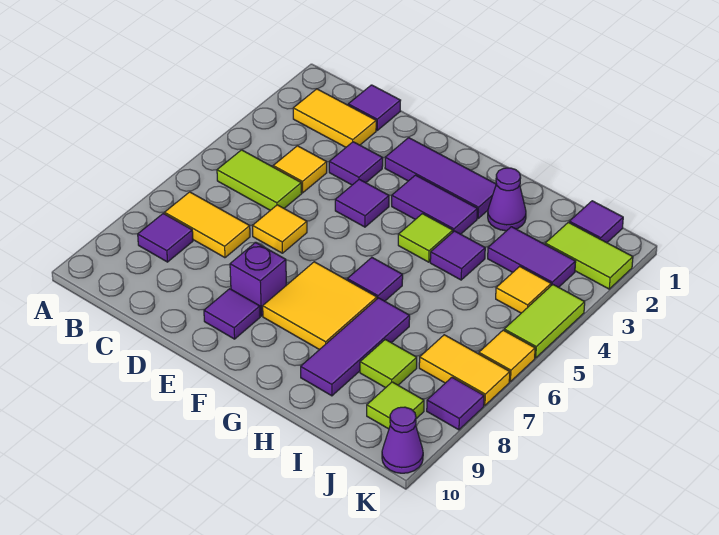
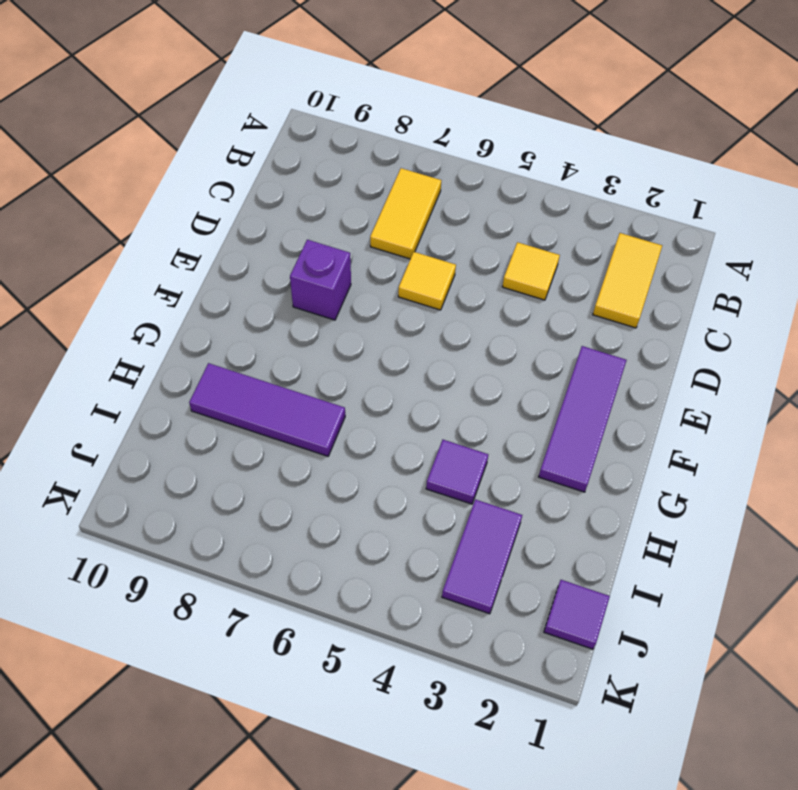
none -> lime tile B5:C5 level 1
none -> purple tile B8 level 1
none -> purple tile C1 level 1
none -> purple tile D3 level 1

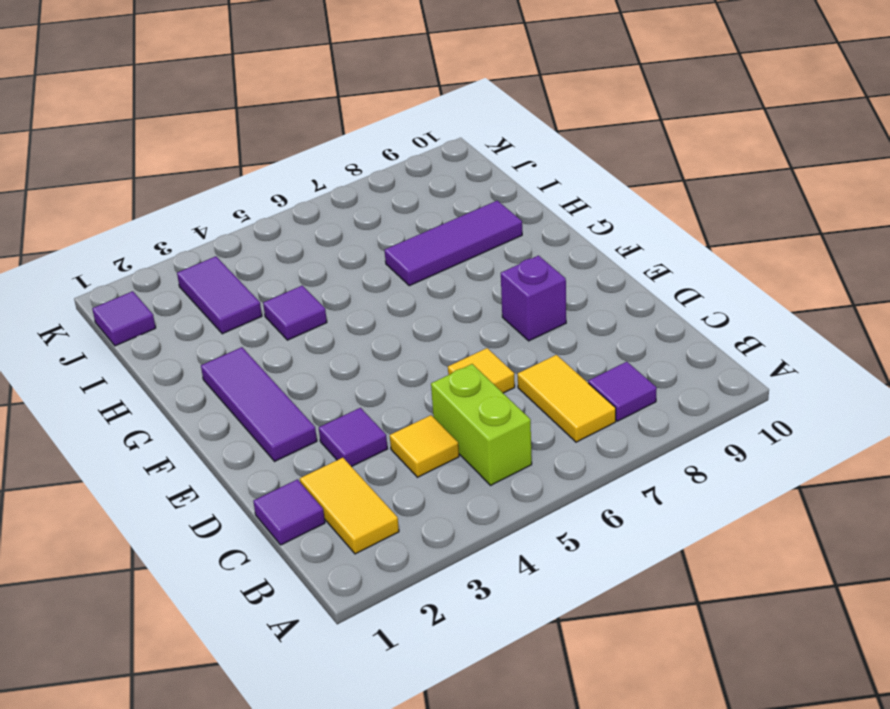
lime brick B5:C5 level 1 -> lime tile B5:C5 level 1
none -> purple tile E4 level 1
none -> purple tile E9 level 1
none -> purple tile F3:G3 level 1
none -> yellow tile F7:G8 level 1

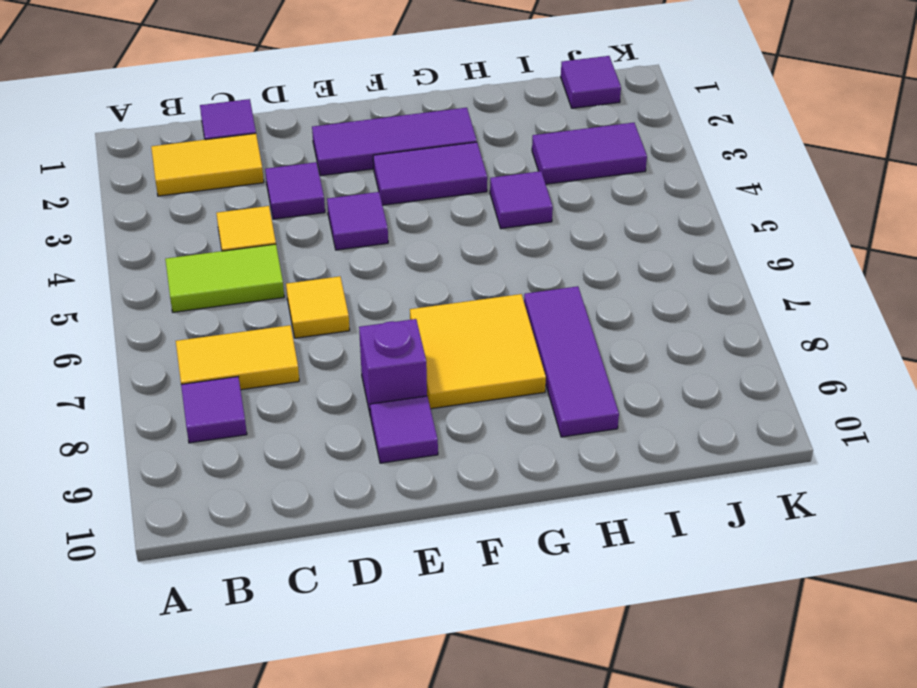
none -> lime tile G4 level 1
none -> purple tile G6 level 1
none -> purple cone H2 level 1
none -> lime tile I8 level 1

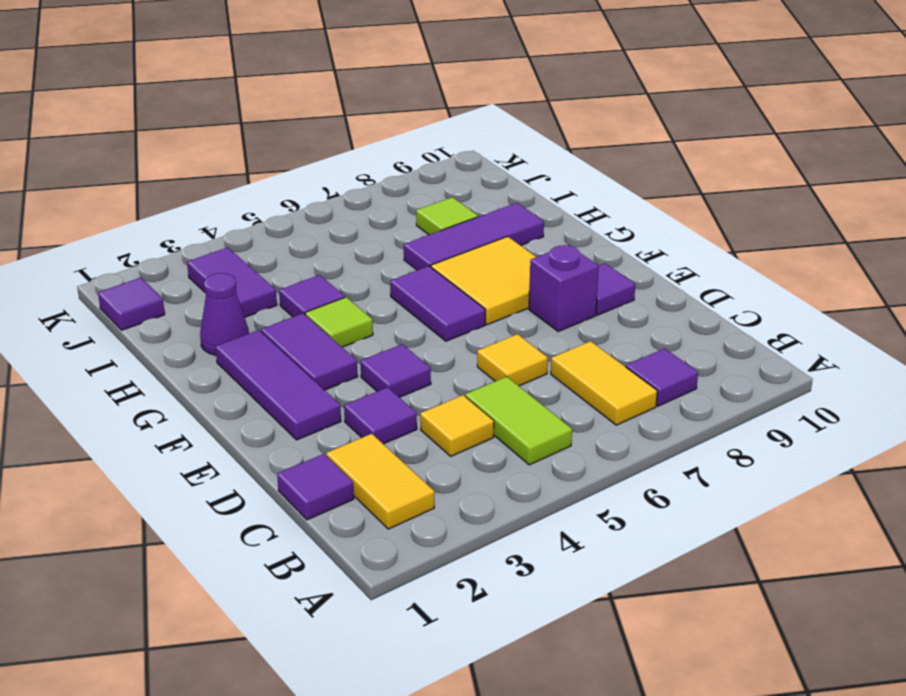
purple tile F6:G6 level 1 -> purple tile G6 level 1
none -> lime tile J2:K2 level 1
none -> yellow tile J4 level 1
none -> yellow tile J7:K7 level 1
none -> lime tile J9 level 1

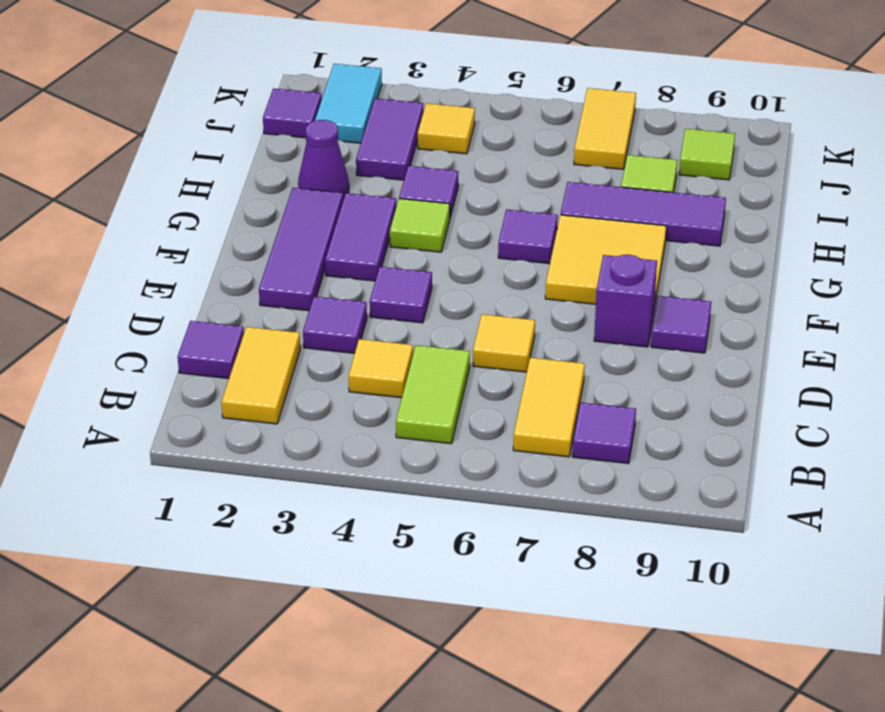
cyan tile J2:K2 level 1 -> lime tile J2:K2 level 1
none -> lime tile K4:K5 level 1
none -> yellow tile K6 level 1
none -> purple tile K8 level 1
none -> purple cone K10 level 1

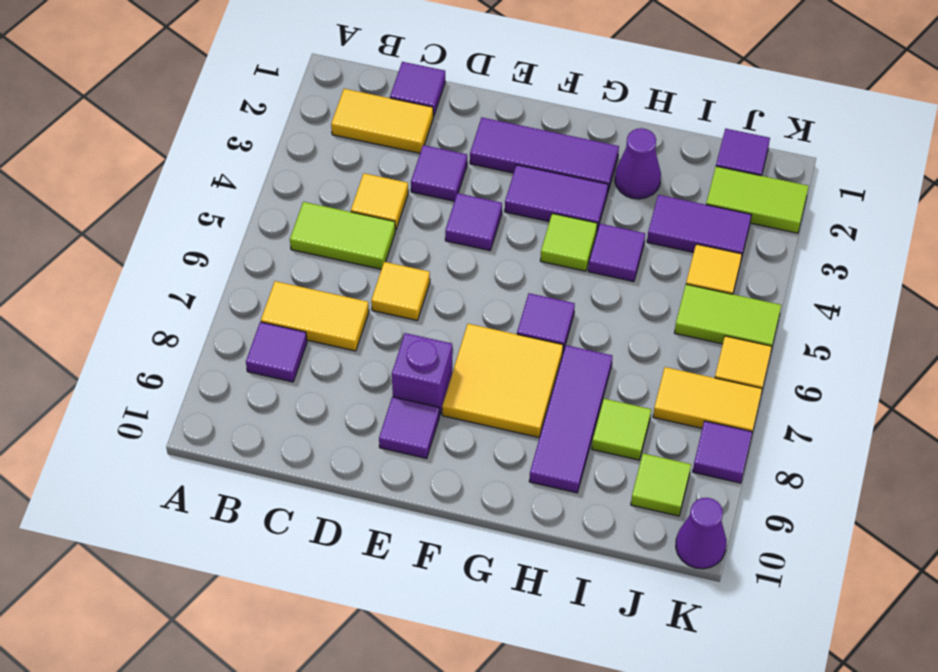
lime tile J5:K5 level 1 -> lime tile K4:K5 level 1

